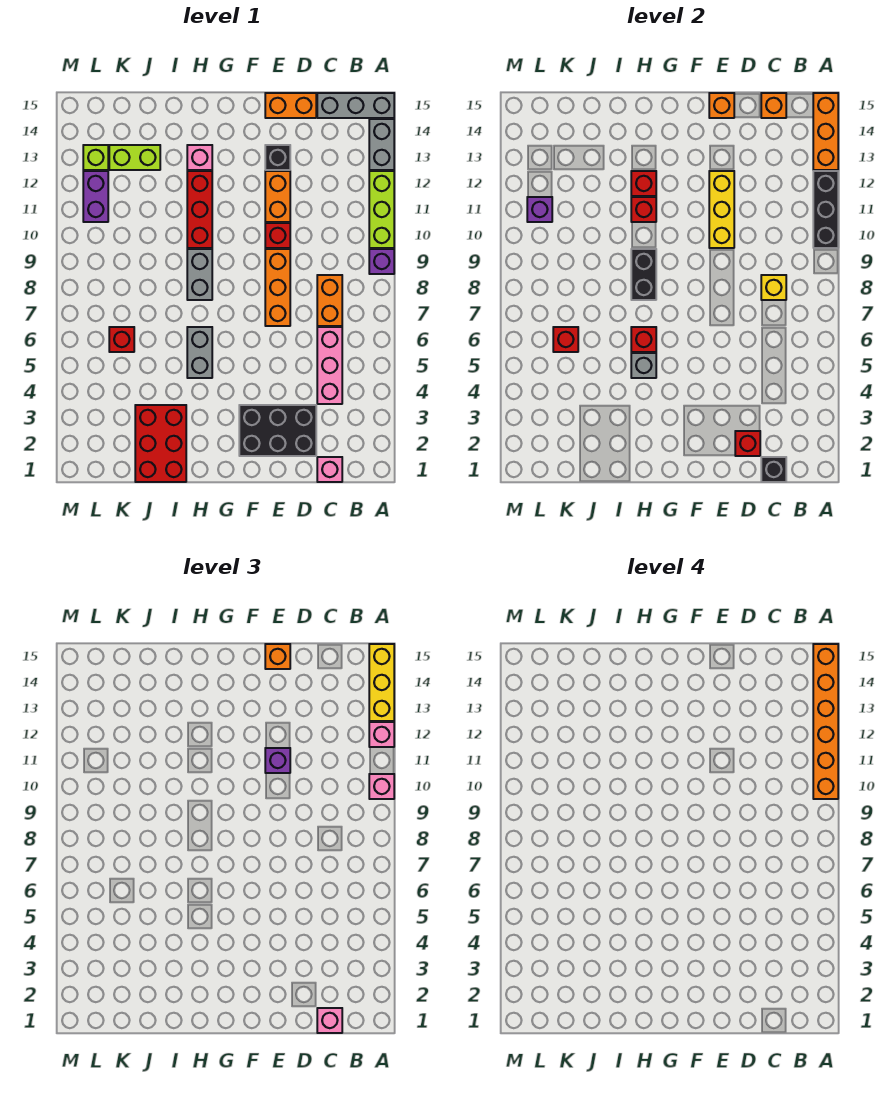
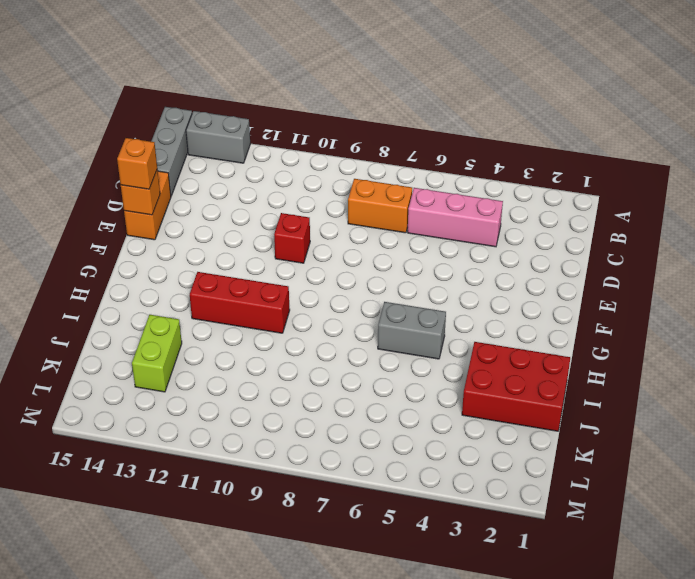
none -> purple brick A9 level 1
none -> lime brick A10:A12 level 1
none -> pink brick C1 level 1
none -> black brick D2:F3 level 1

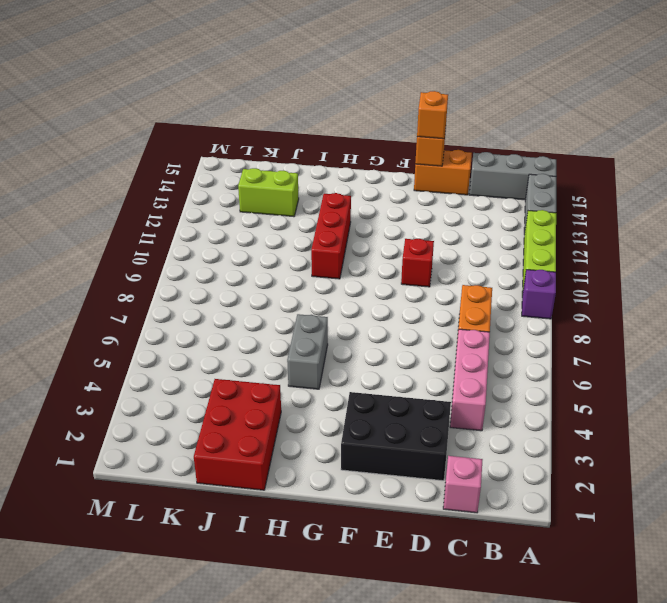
none -> orange brick E7:E9 level 1
none -> orange brick E11:E12 level 1
none -> black brick E13 level 1
none -> grey brick H8:H9 level 1

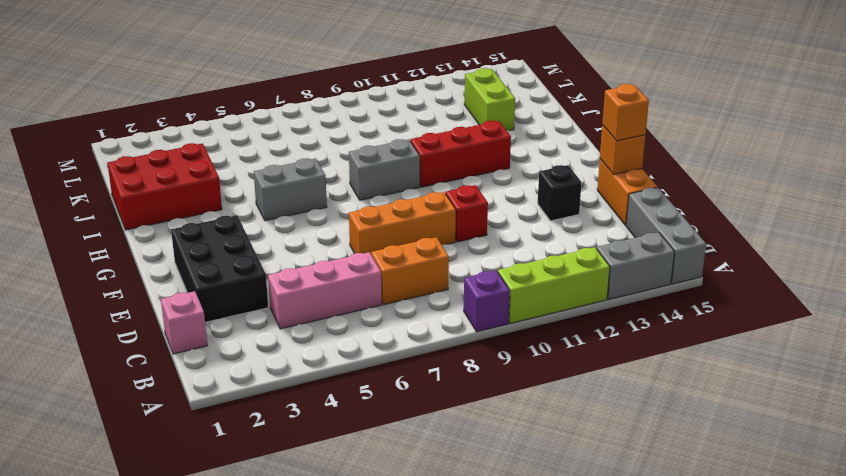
none -> orange brick E11:E12 level 1
none -> pink brick H13 level 1
none -> red brick K6 level 1
none -> purple brick L11:L12 level 1

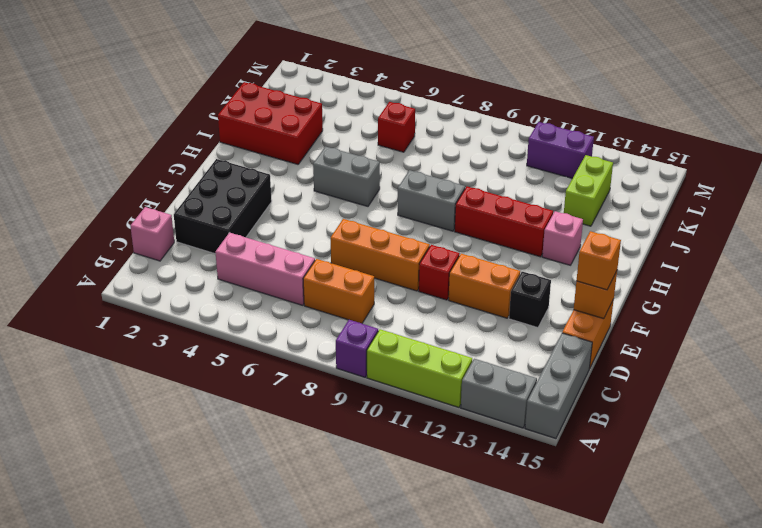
none -> lime brick L13 level 1
none -> black brick A10:A12 level 2
none -> orange brick A13:A15 level 2
none -> black brick C1 level 2

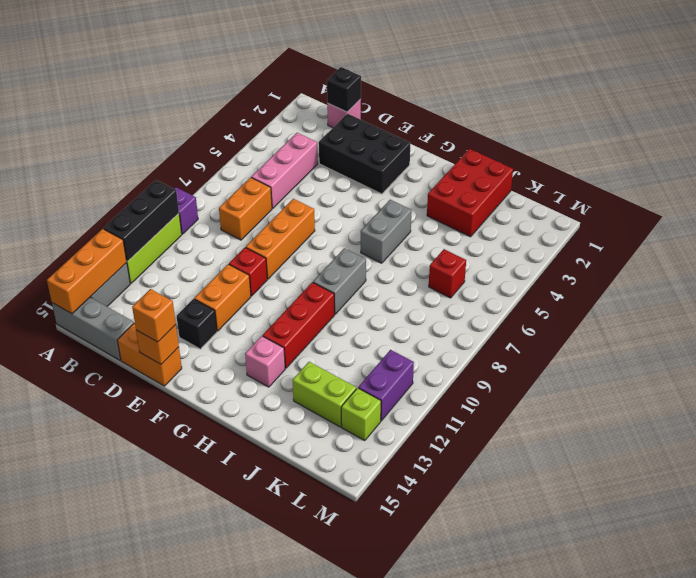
none -> yellow brick C8 level 2
none -> orange brick C15 level 2
none -> red brick D2 level 2
none -> yellow brick E10:E12 level 2

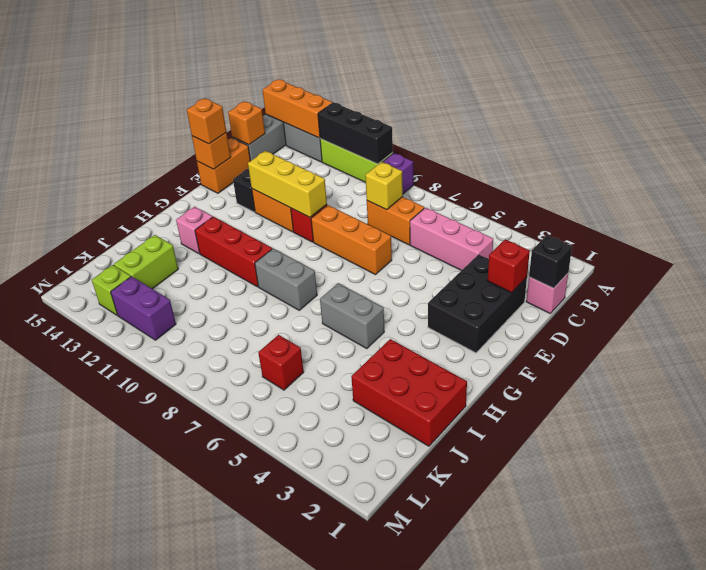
none -> grey brick H5 level 2
none -> red brick H6 level 2
none -> black brick H8:H9 level 2
none -> red brick H11 level 2

